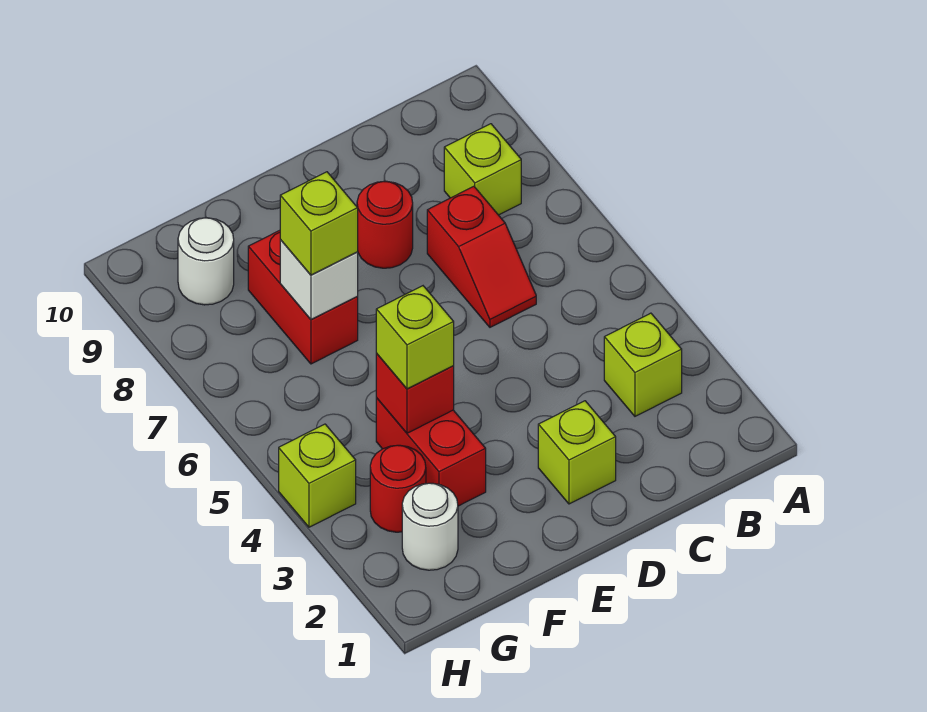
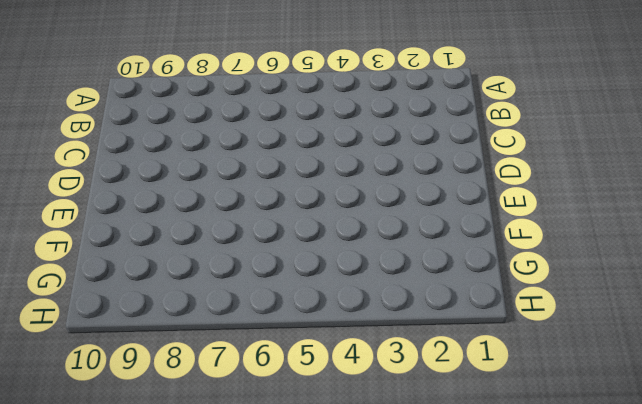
none -> lime brick B3 level 1
none -> lime brick B8 level 1
none -> red slope C6:C7 level 1 top 7

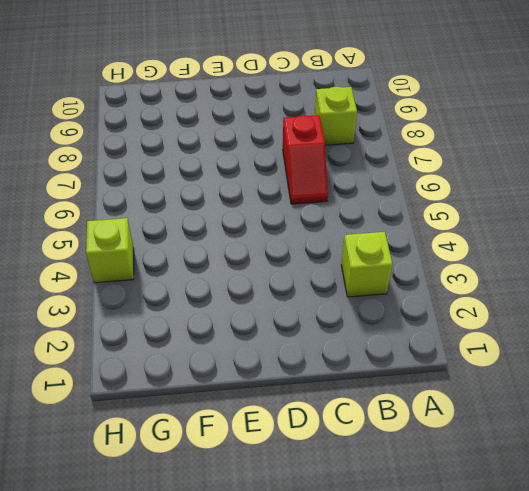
none -> lime brick D2 level 1
none -> red round brick D8 level 1
none -> red brick F3:F4 level 1

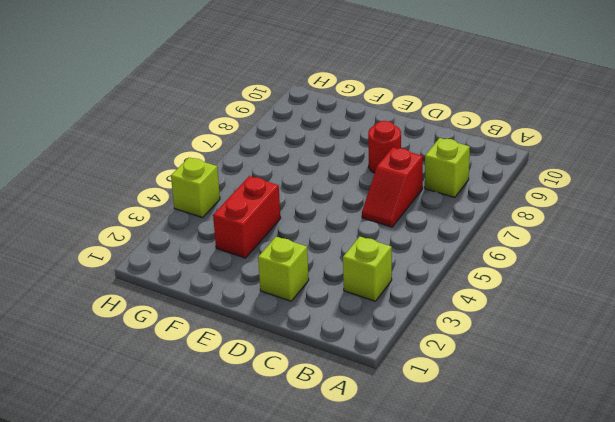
none -> red brick F7:F8 level 1
none -> white round brick G2 level 1
none -> red round brick G3 level 1

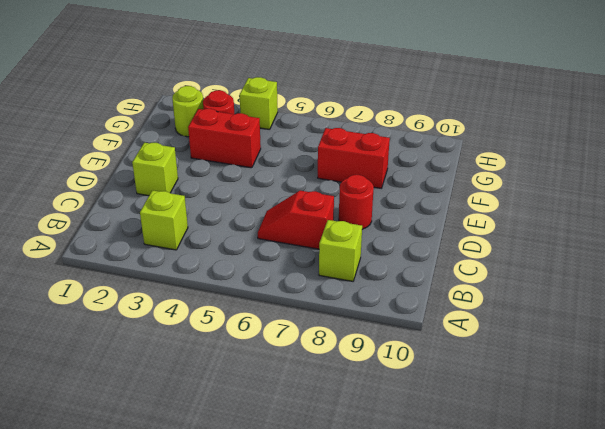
lime round brick G2 level 1 -> white round brick G2 level 1
none -> white round brick G9 level 1
none -> red brick F4 level 2
none -> white brick F7 level 2

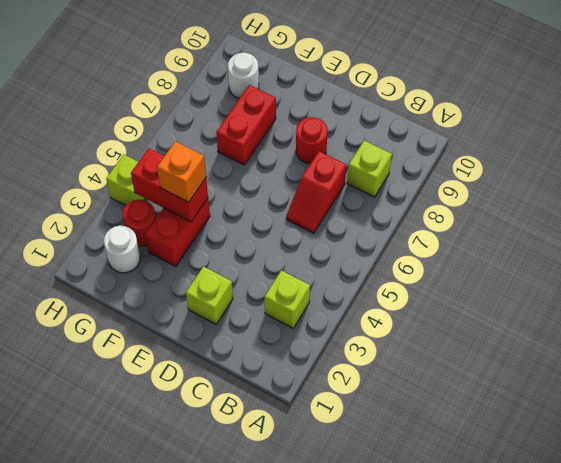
red brick F4:G4 level 2 -> red brick F4 level 2
orange brick F4 level 3 -> lime brick F4 level 3
none -> white brick F7 level 2
none -> lime brick F7 level 3

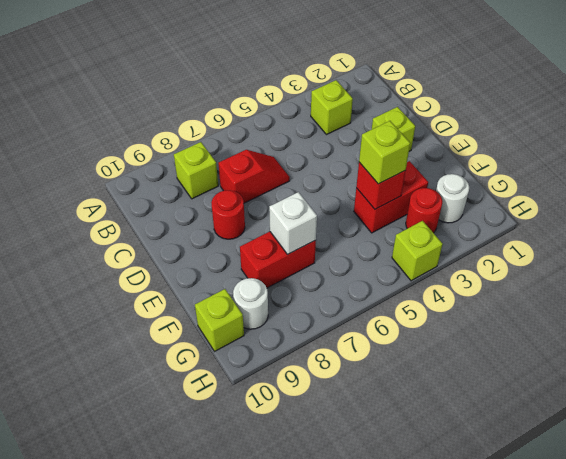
lime brick G10 level 1 -> lime brick F7 level 3

